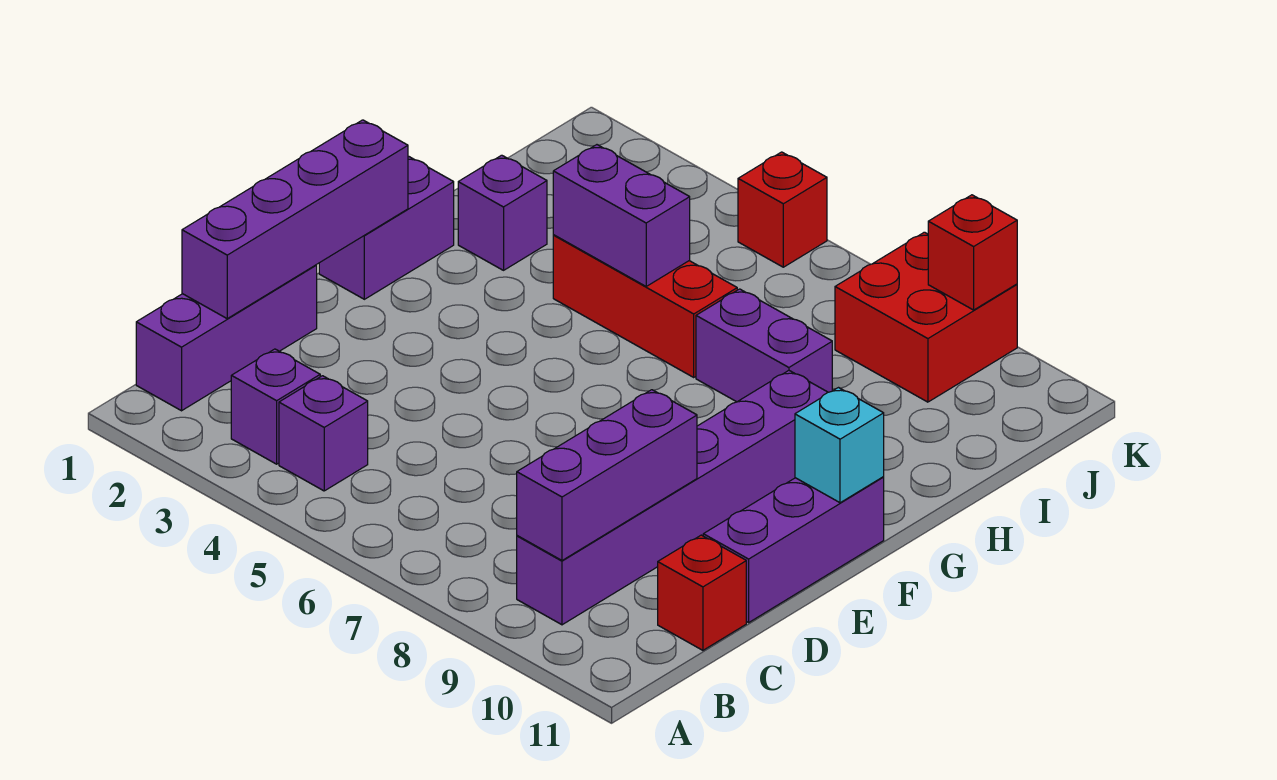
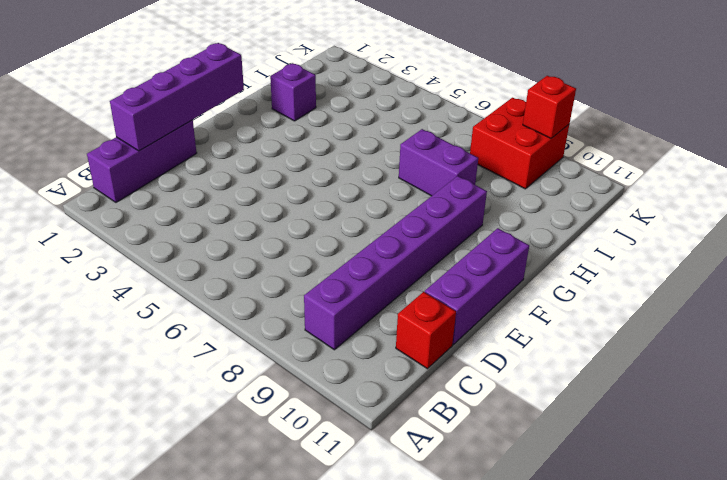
none -> purple brick B3 level 1
none -> purple brick B4 level 1
none -> purple brick F1:G1 level 1

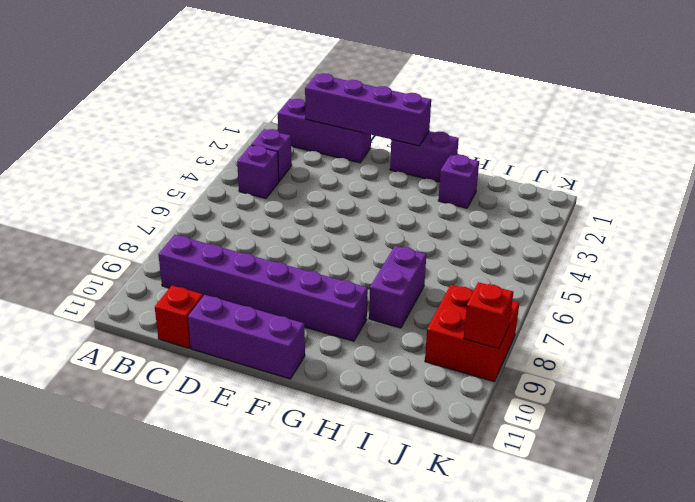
none -> red brick H4:H6 level 1
none -> red brick K5 level 1
none -> purple brick B9:D9 level 2

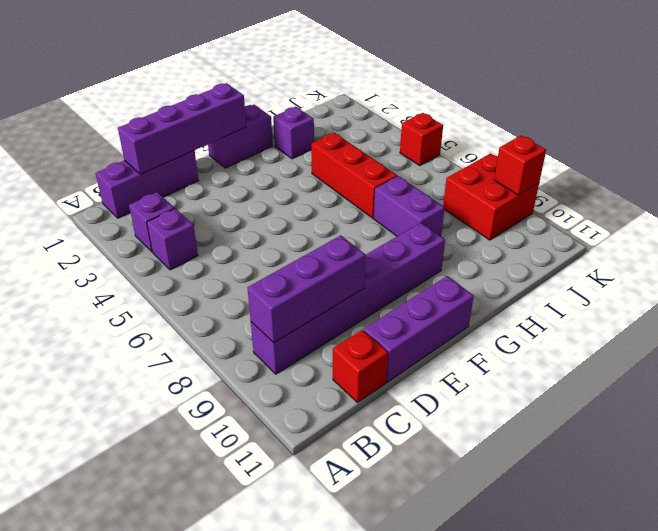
none -> cyan brick F11 level 2
none -> purple brick H4:H5 level 2

